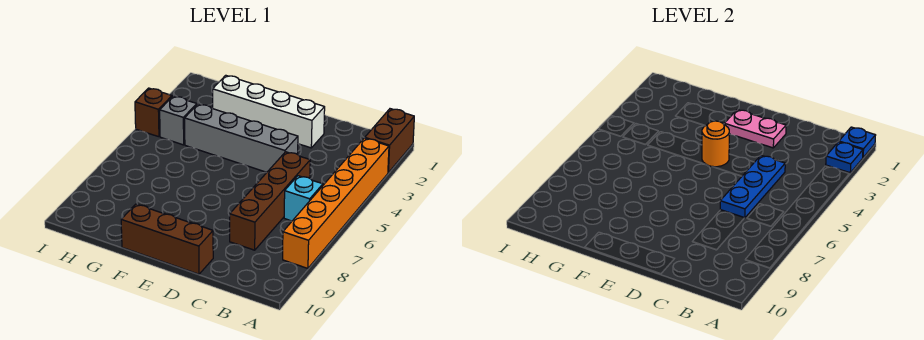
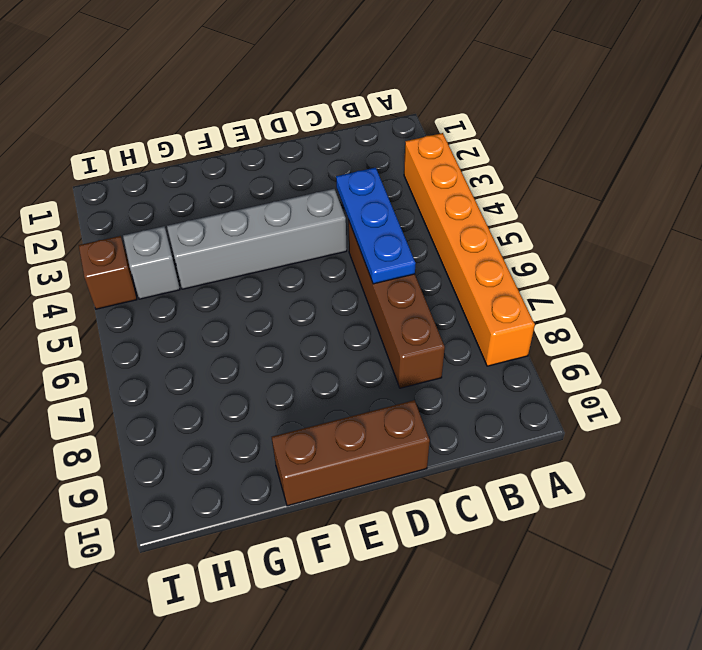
none -> brown brick A1:A2 level 1
none -> cyan brick B6 level 1
none -> white brick D2:G2 level 1

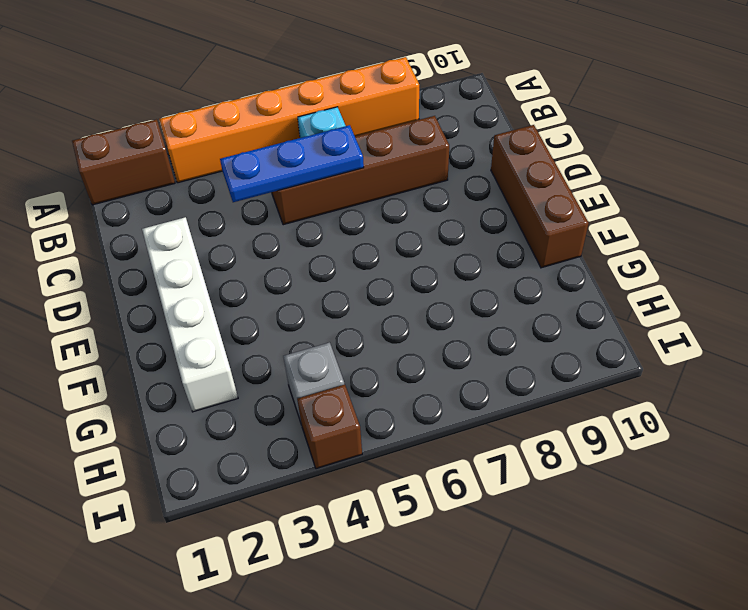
none -> grey brick D4:G4 level 1
none -> blue plate A1 level 2
none -> blue plate A2 level 2

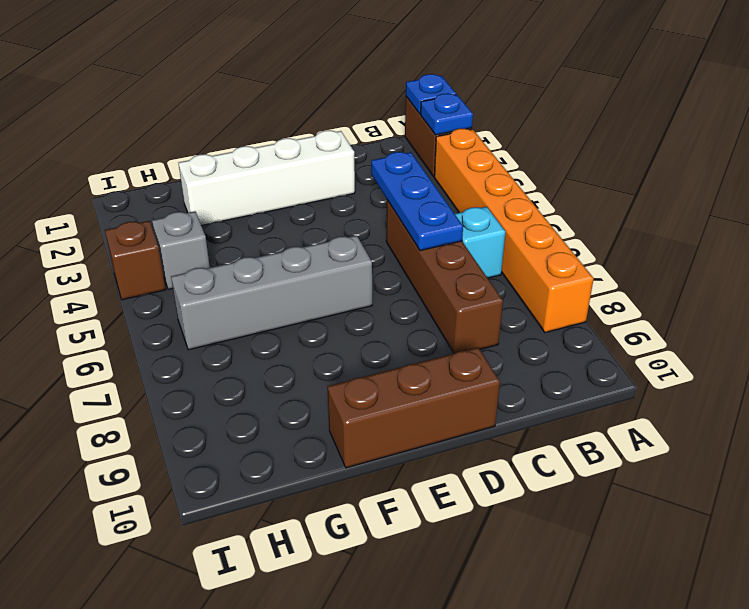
grey brick E6:H6 level 1 -> grey brick D4:G4 level 1
none -> pink plate D2:E2 level 2
none -> orange round brick E4 level 2

